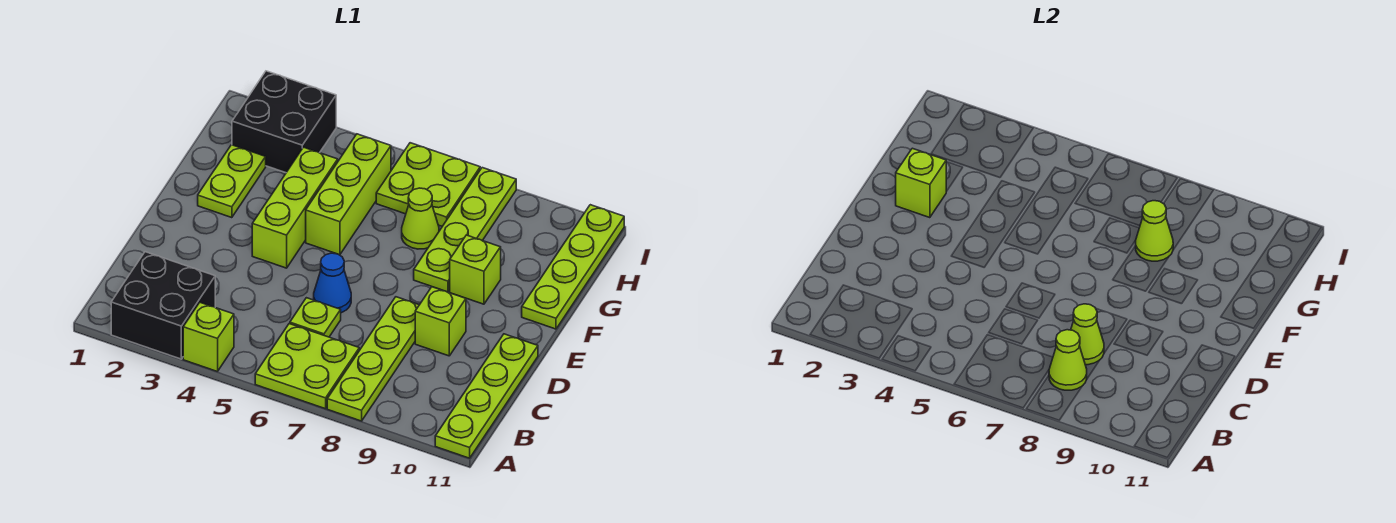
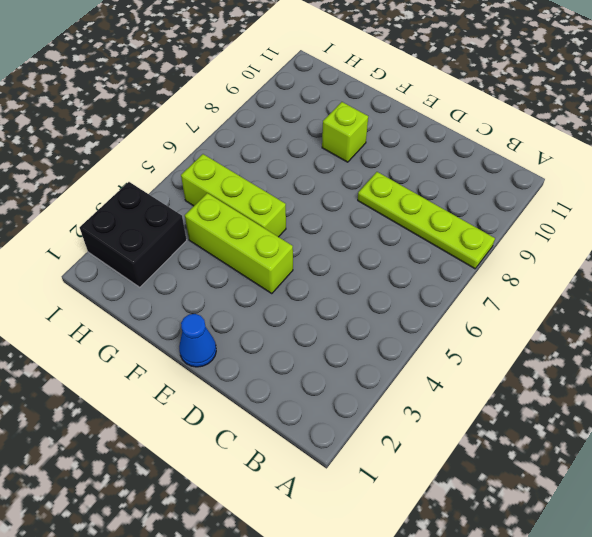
blue cone E1 level 1 -> blue cone D6 level 1
none -> black brick A2:B3 level 1
none -> lime brick A4 level 1
none -> lime plate A6:B7 level 1

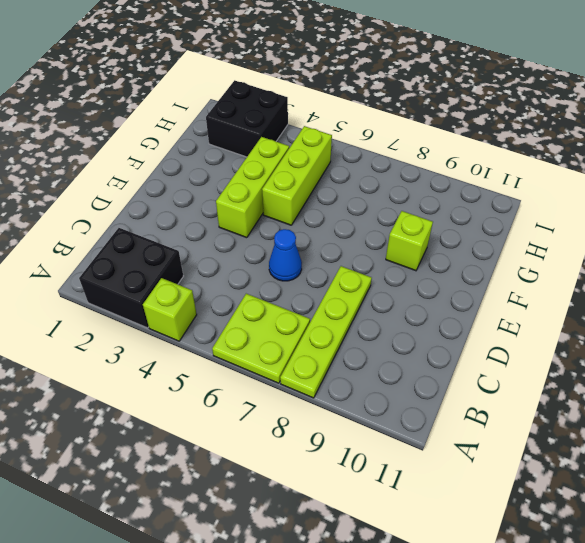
none -> lime plate A11:D11 level 1
none -> lime plate C6 level 1
none -> lime brick D9 level 1

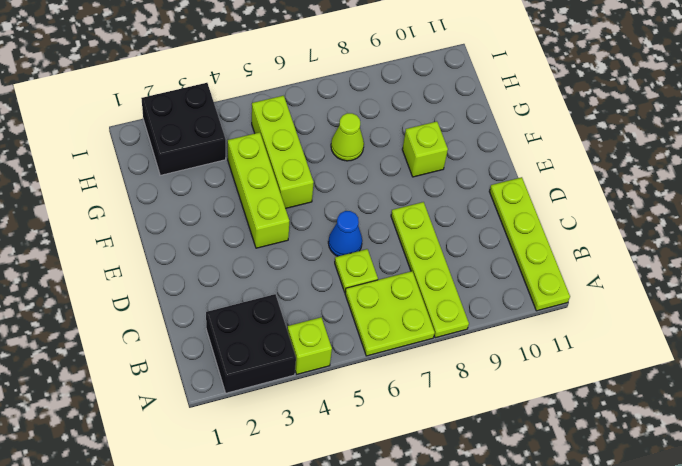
none -> lime brick D9 level 1
none -> lime plate F2:G2 level 1
none -> lime plate F8:I8 level 1

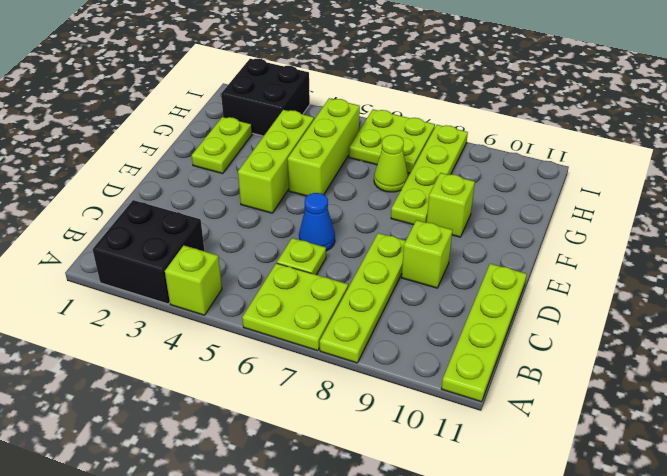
none -> lime plate F11:I11 level 1
none -> lime cone B8 level 2
none -> lime cone C8 level 2

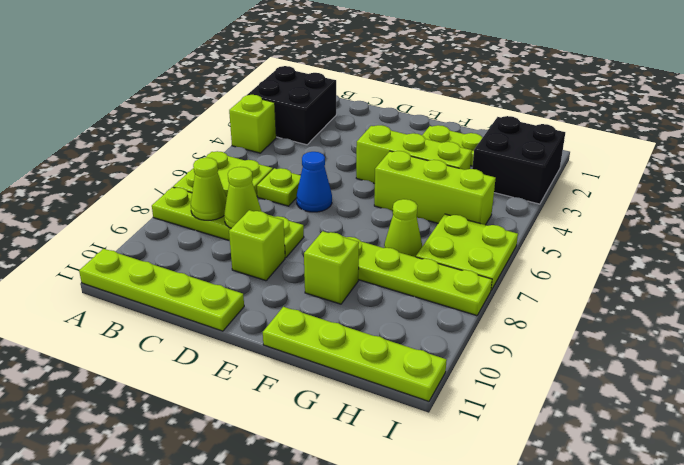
none -> lime brick F2 level 2
none -> lime cone G8 level 2

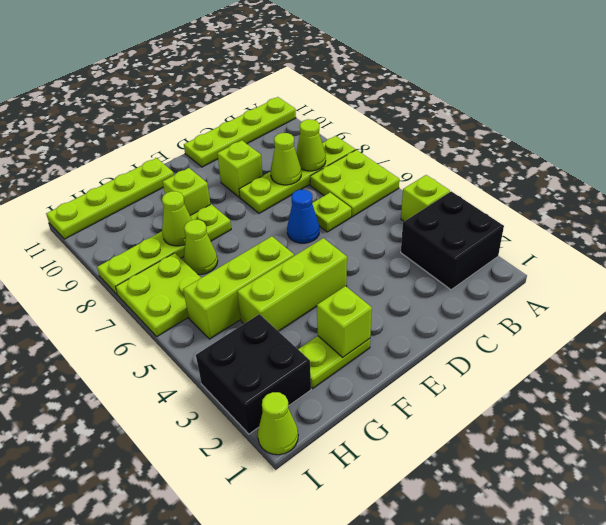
lime cone I1 level 1 -> none

